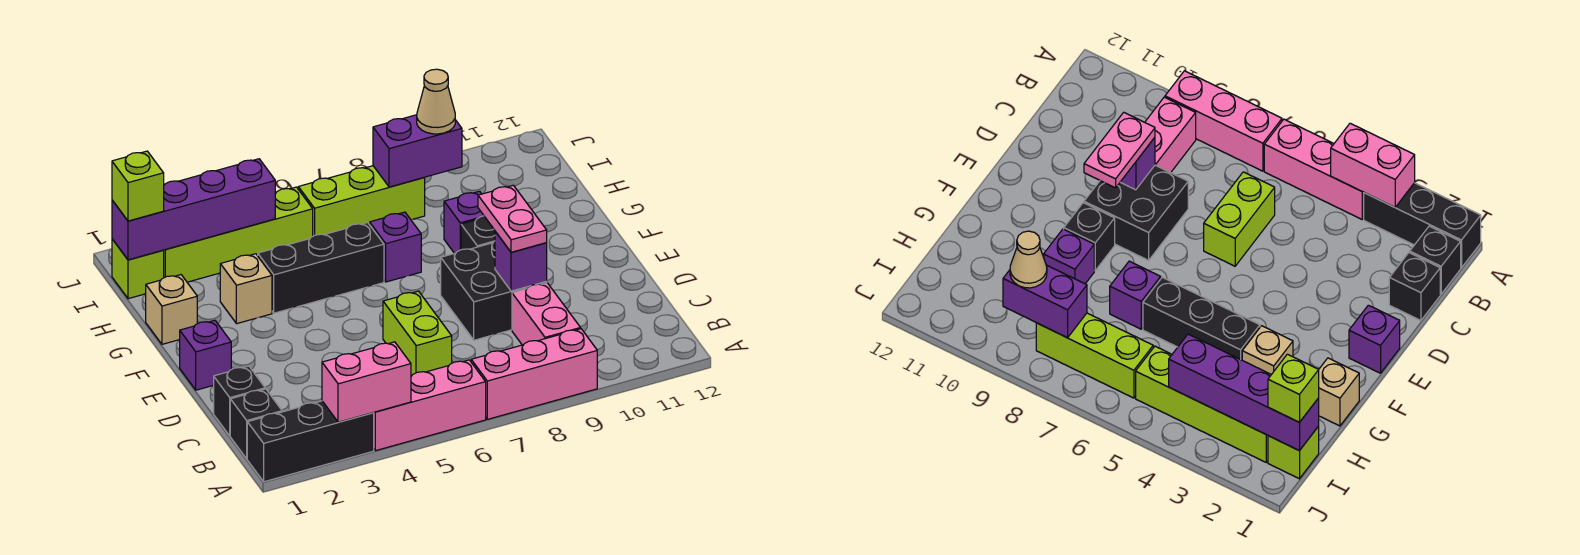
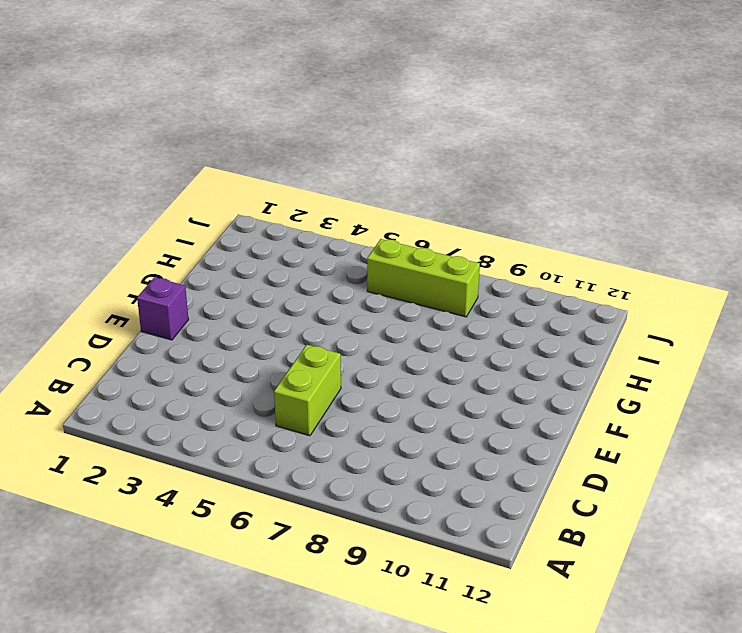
none -> black brick A1:A3 level 1
none -> pink brick A4:A6 level 1
none -> pink brick A7:A9 level 1

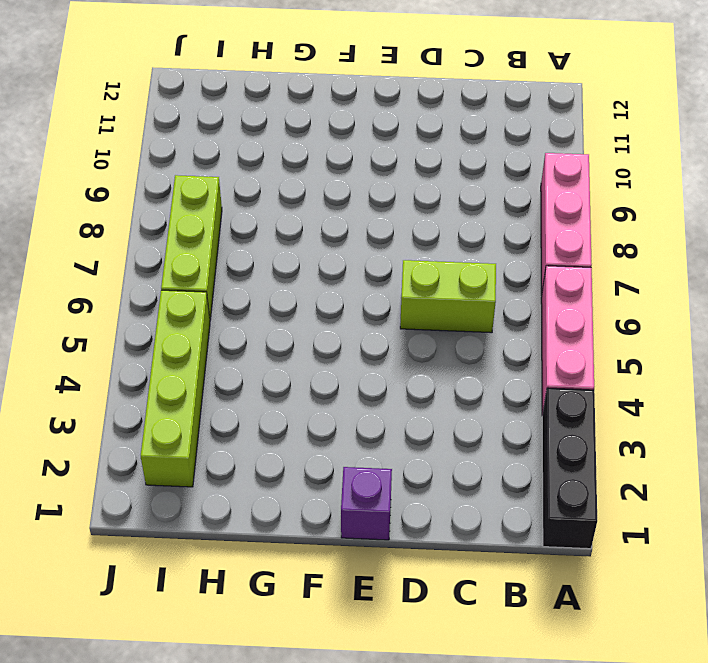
none -> black brick B1 level 1
none -> pink brick B9:C9 level 1
none -> black brick C1 level 1

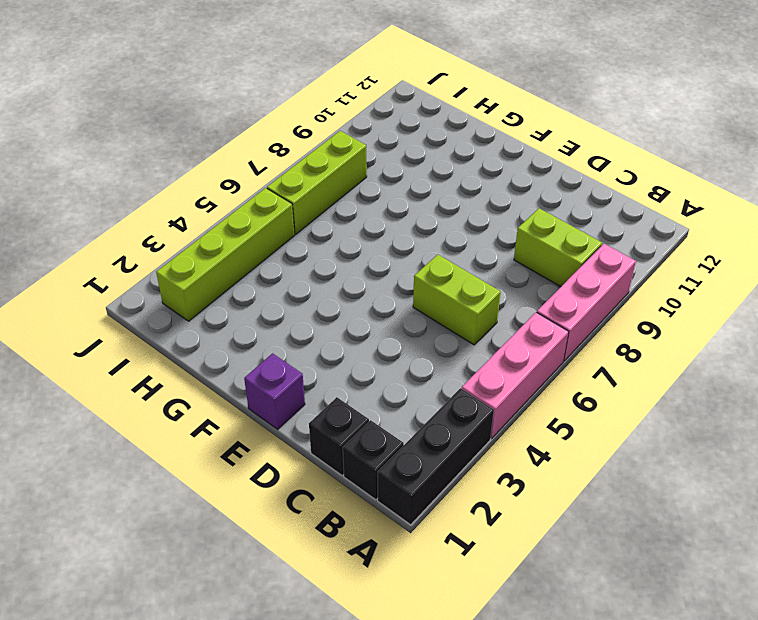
lime brick B9:C9 level 1 -> pink brick B9:C9 level 1
none -> black brick D8:E9 level 1
none -> black brick F9 level 1
none -> tan brick G1 level 1

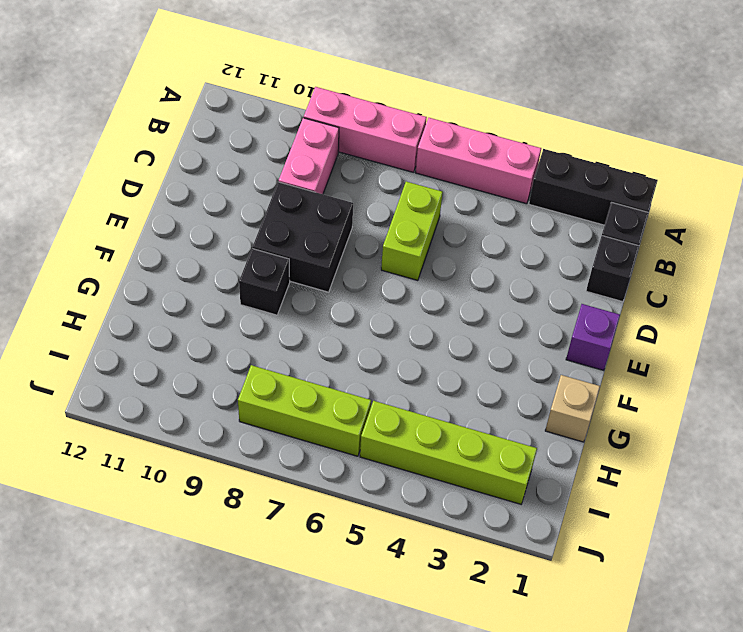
none -> tan brick G3 level 1
none -> black brick G4:G6 level 1
none -> purple brick G7 level 1

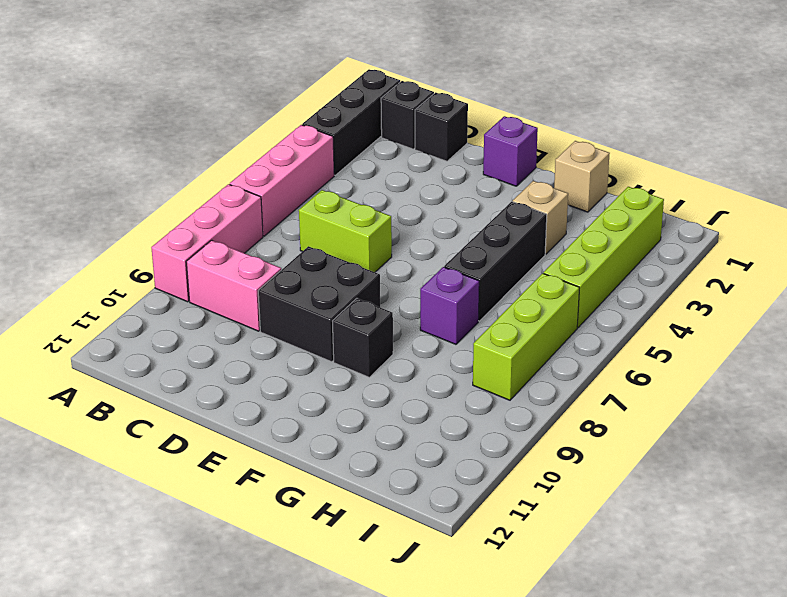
none -> purple brick G9 level 1
none -> lime brick I1 level 1
none -> pink brick A3:A4 level 2

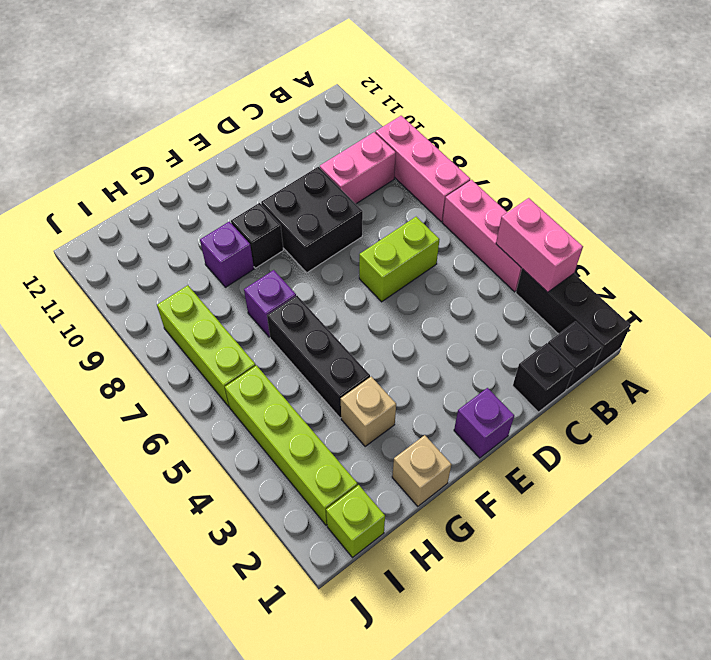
none -> purple brick D9 level 2
none -> purple brick I1:I4 level 2
none -> purple brick I8:I9 level 2

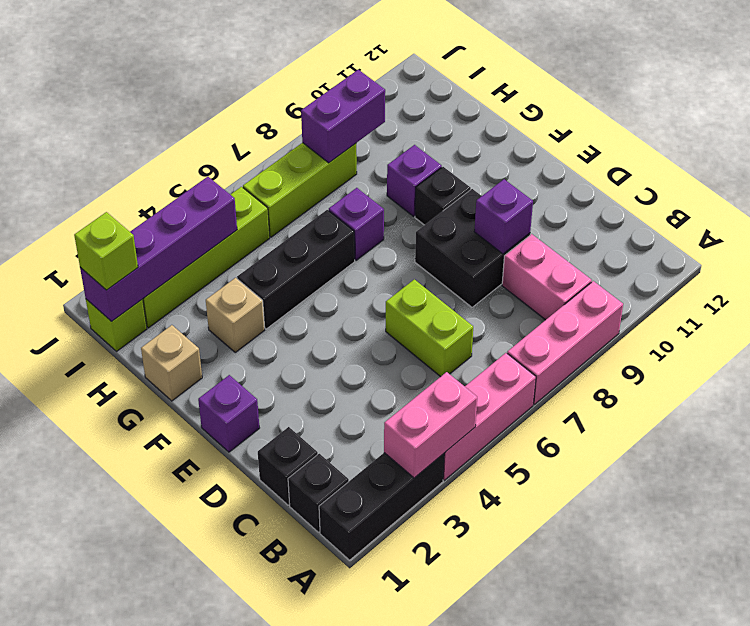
none -> pink plate D9:E9 level 3
none -> tan cone I9 level 3

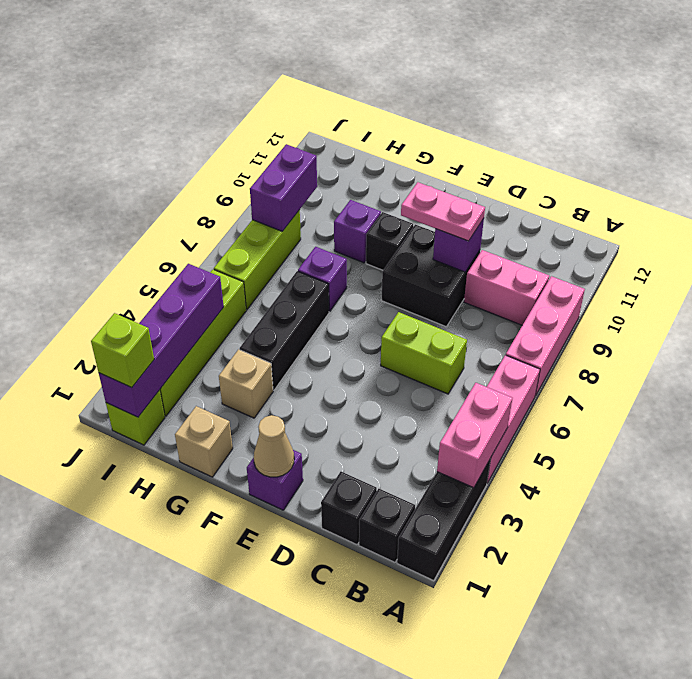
tan cone E1 level 2 -> tan cone I9 level 3

